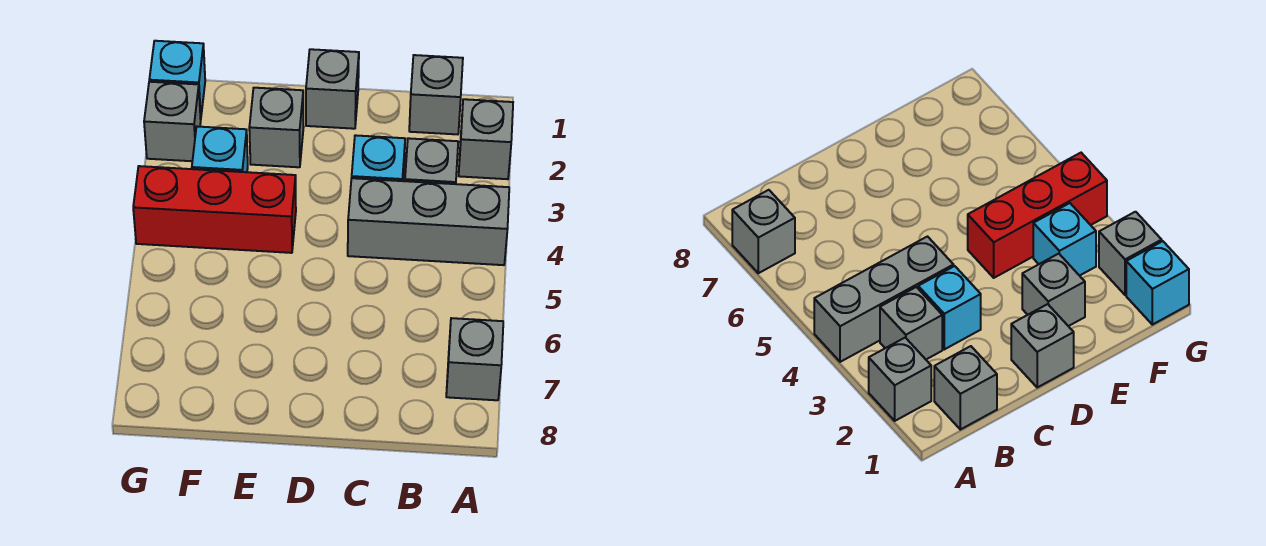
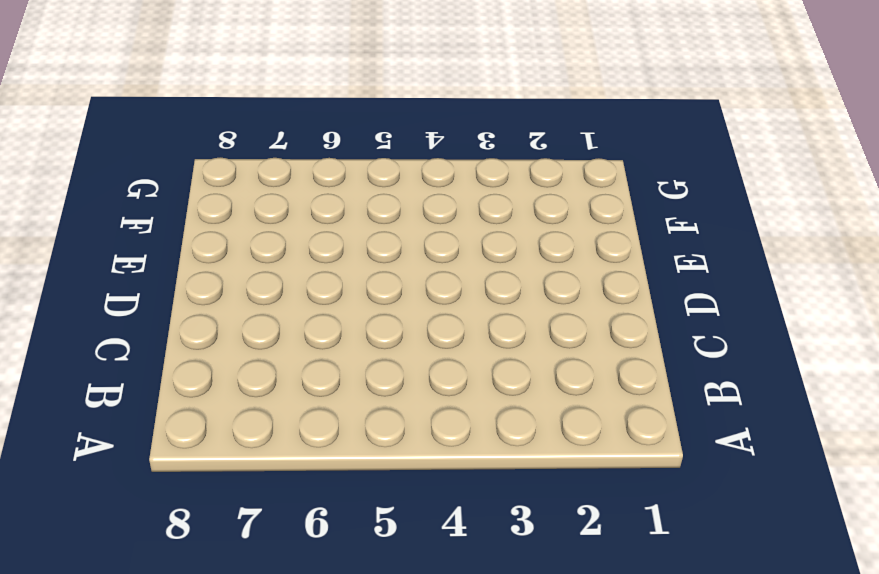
none -> grey brick A2 level 1
none -> grey brick A4:C4 level 1
none -> grey brick A7 level 1

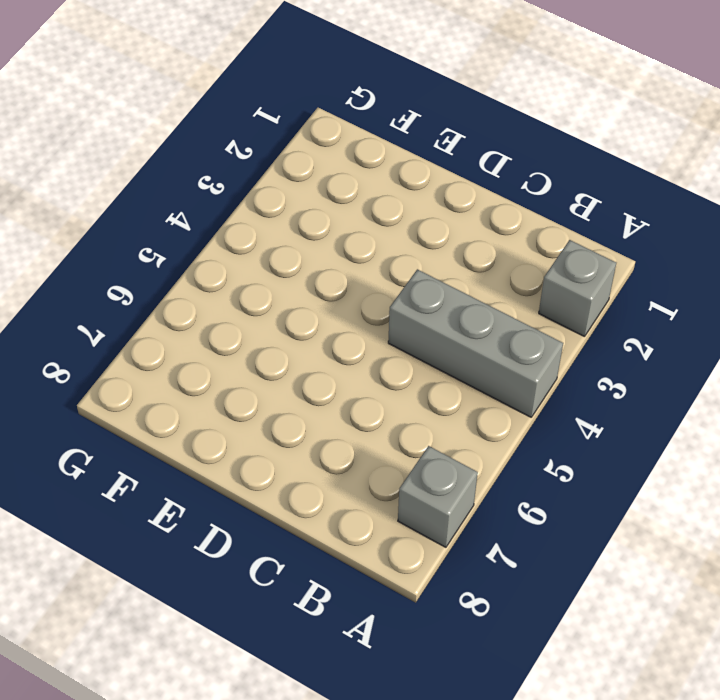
none -> grey brick B1 level 1
none -> grey brick B3 level 1
none -> cyan brick C3 level 1

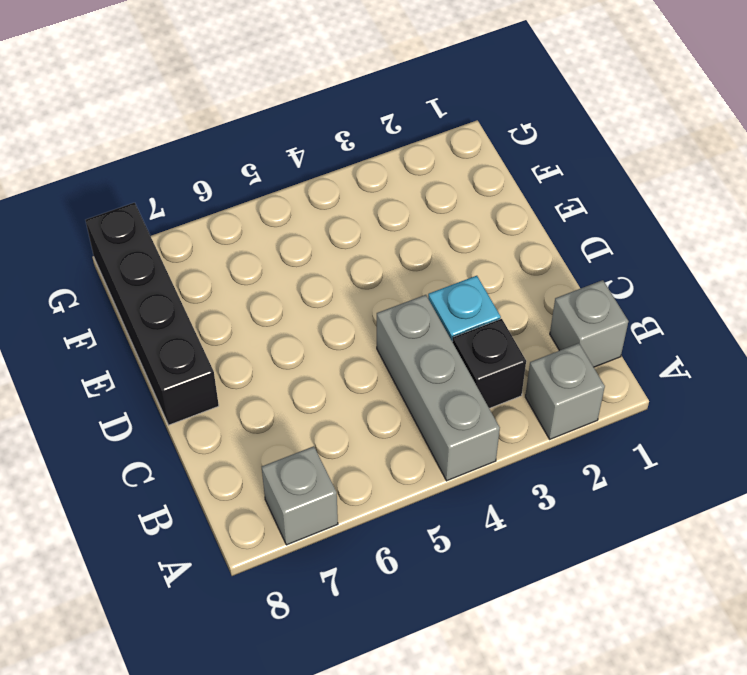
black brick B3 level 1 -> grey brick B3 level 1
black brick D8:G8 level 1 -> none
none -> grey brick D1 level 1
none -> grey brick E2 level 1
none -> red brick E4:G4 level 1

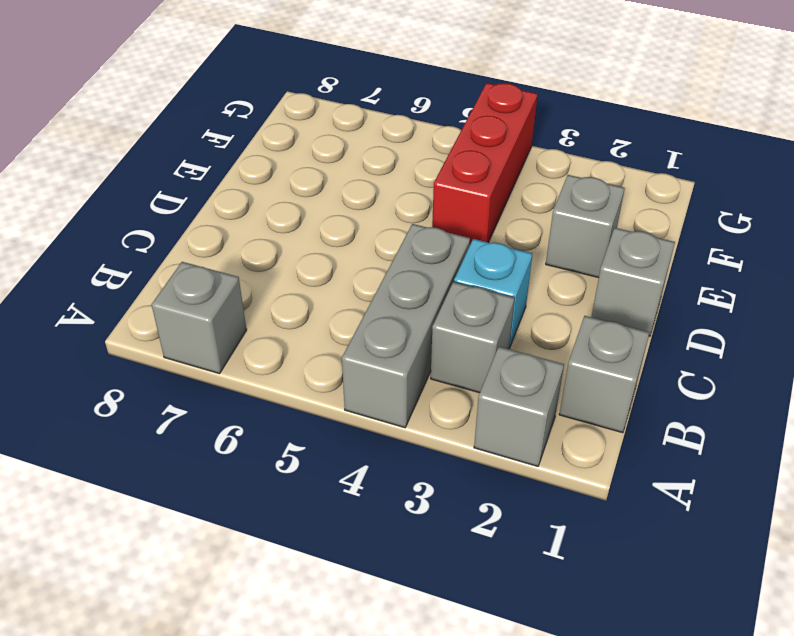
none -> cyan brick F3 level 1
none -> cyan brick G1 level 1
none -> grey brick G2 level 1

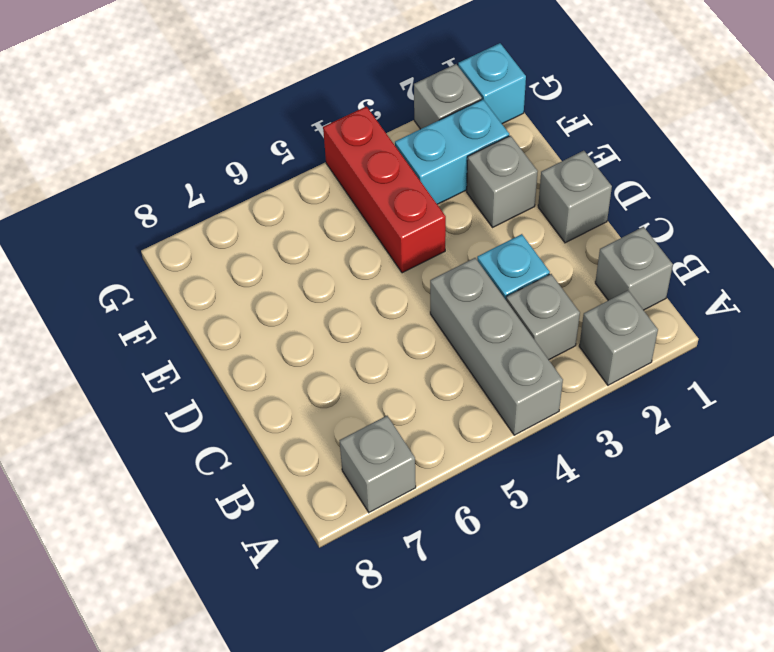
cyan brick F2:F3 level 1 -> cyan brick F3 level 1

